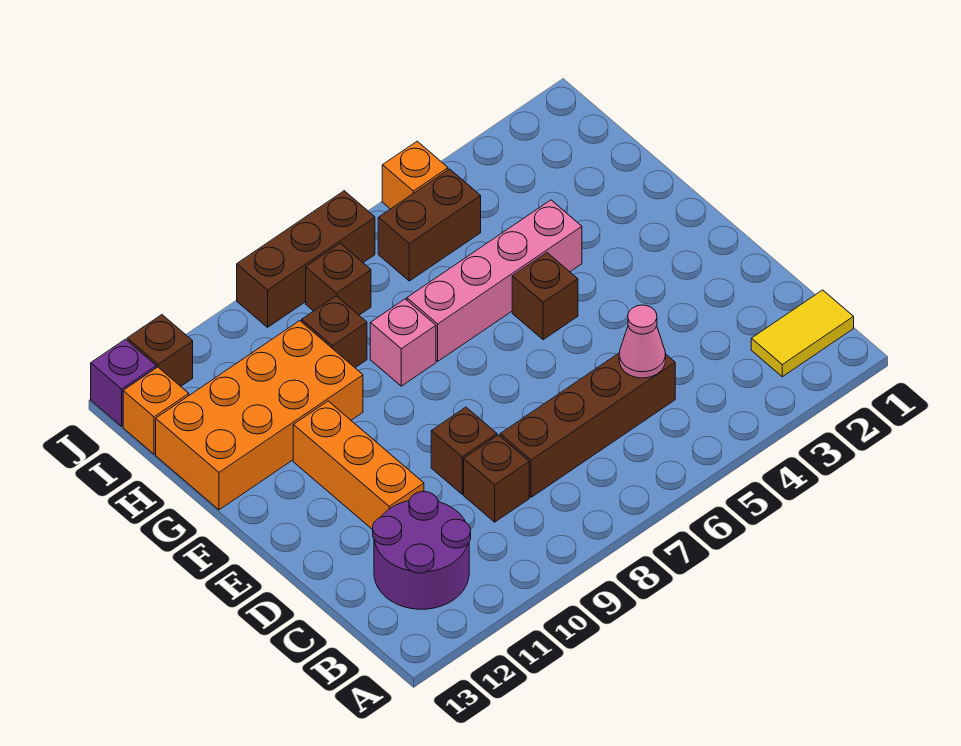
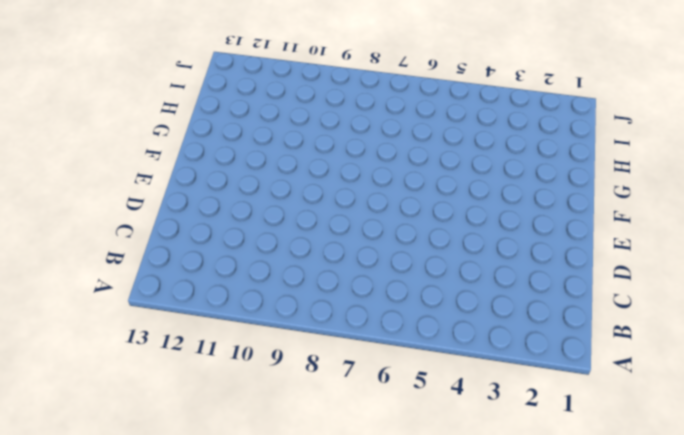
none -> yellow tile B1:B2 level 1
none -> purple round brick B11:C12 level 1
none -> brown brick C5:C8 level 1

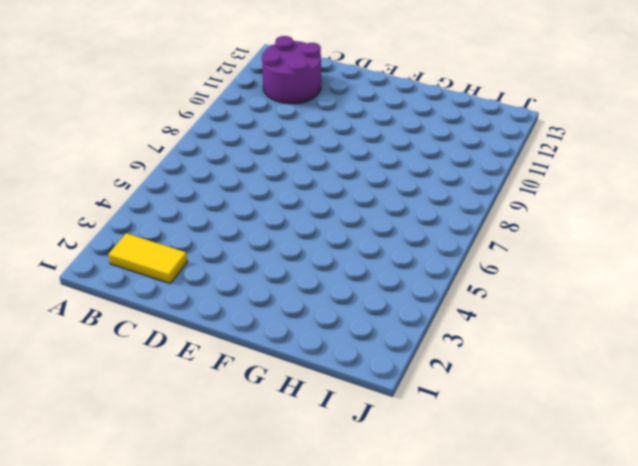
yellow tile B2:C2 level 1 -> yellow tile B1:B2 level 1
none -> brown brick C5:C8 level 1
none -> brown brick C9 level 1
none -> brown brick D9 level 1

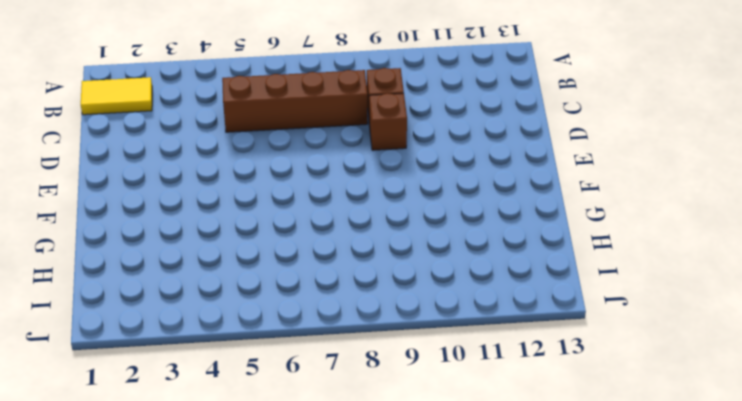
none -> purple round brick B11:C12 level 1
none -> orange brick D11:F11 level 1
none -> brown brick F5 level 1

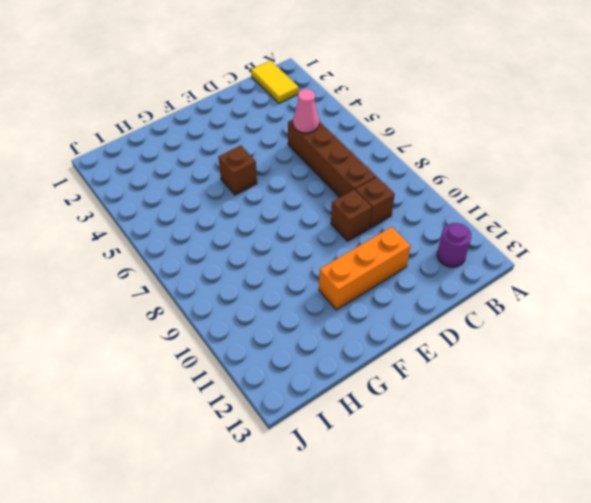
purple round brick B12 level 1 -> purple round brick B11:C12 level 1
none -> pink brick G4:G7 level 1
none -> pink brick G8 level 1
none -> orange brick G10:H13 level 1

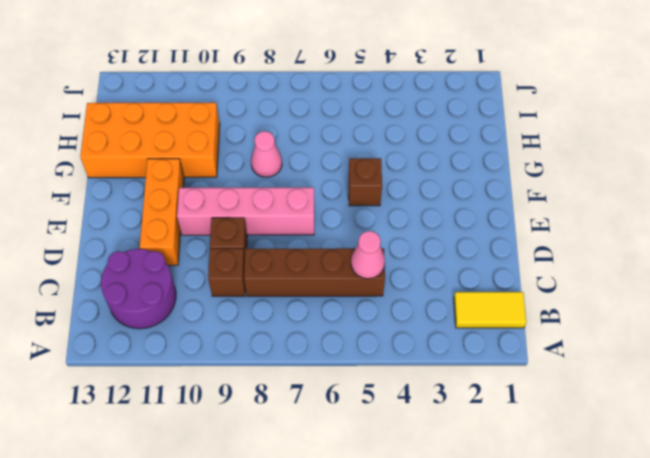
pink brick E7:E10 level 1 -> pink brick G4:G7 level 1
pink cone G8 level 1 -> pink brick G8 level 1
none -> brown brick H9 level 1
none -> brown brick I5:I6 level 1
none -> brown brick I8 level 1

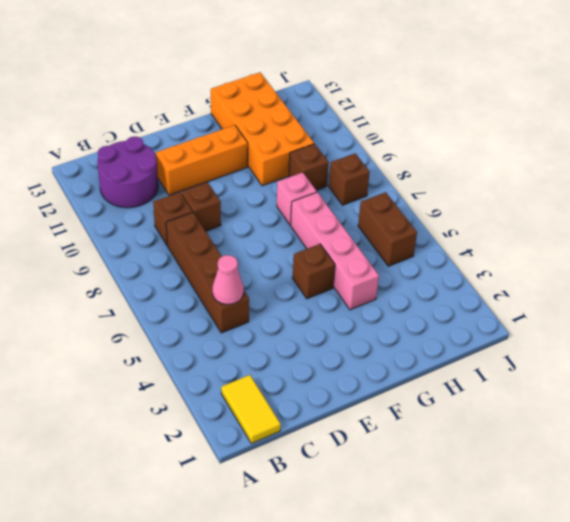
none -> orange brick I13 level 1
none -> orange brick J5 level 1
none -> brown brick J7:J9 level 1

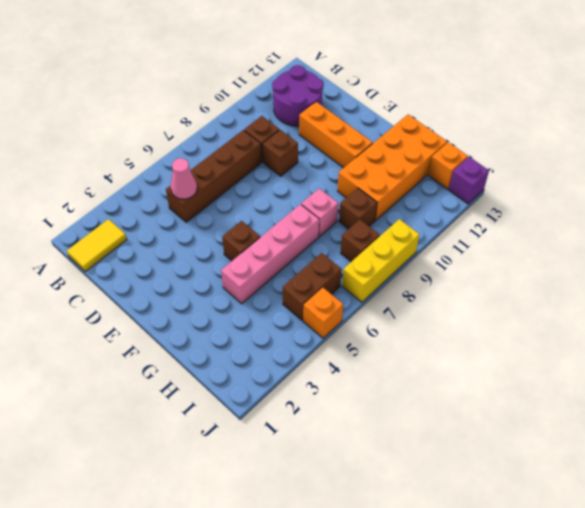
yellow brick J7:J9 level 1 -> brown brick J7:J9 level 1
none -> brown brick J12 level 1

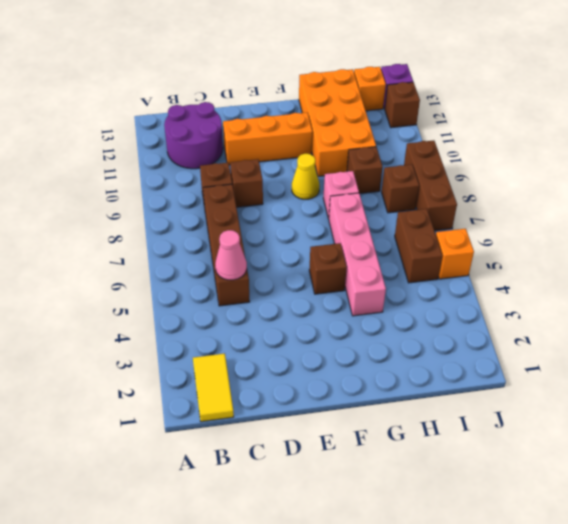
yellow cone F9 level 1 -> none

